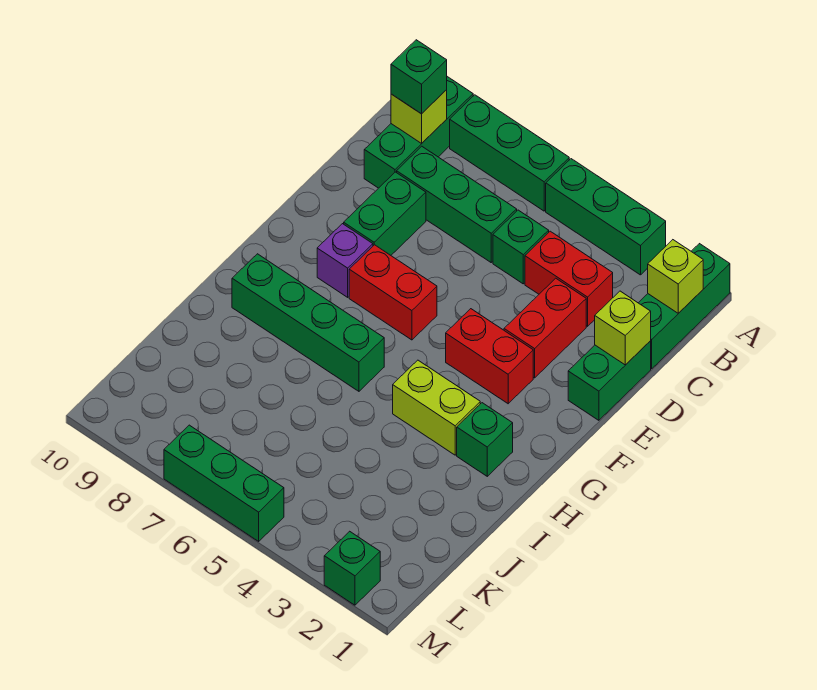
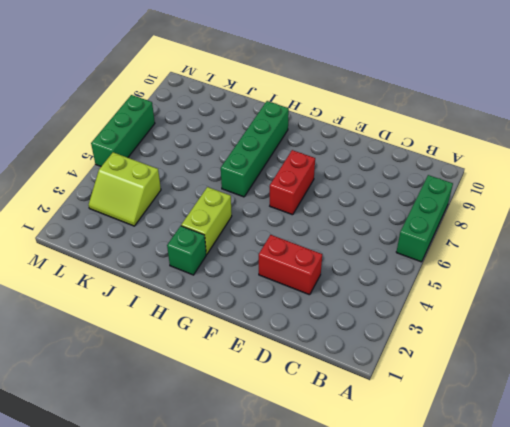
lime slope K3:L4 level 1 top 4 -> none
none -> green brick A1:C1 level 1
none -> green brick A3:A5 level 1
none -> green brick A9:C9 level 1

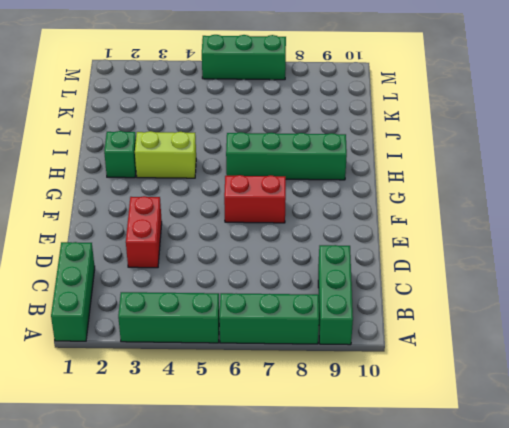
none -> red brick C3:C4 level 1
none -> green brick C5 level 1
none -> green brick C6:C8 level 1

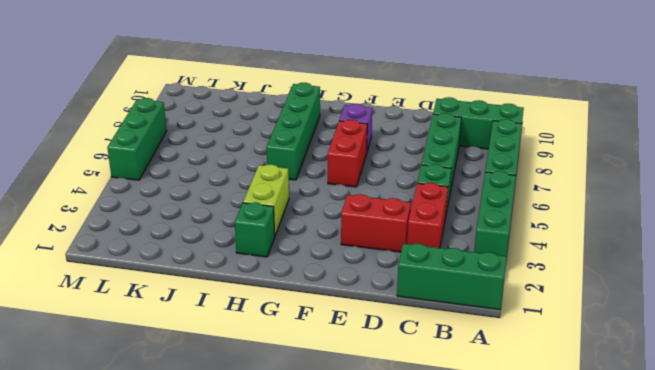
none -> green brick D1:E1 level 1
none -> green brick D8:E8 level 1
none -> red brick F3:F4 level 1

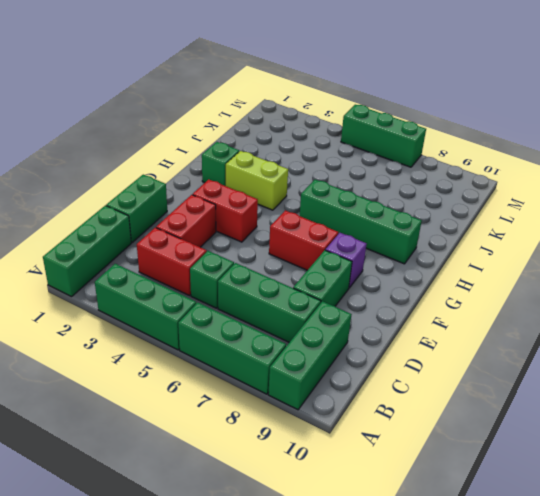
none -> green brick M2 level 1
none -> lime brick B1 level 2
none -> lime brick B9 level 2

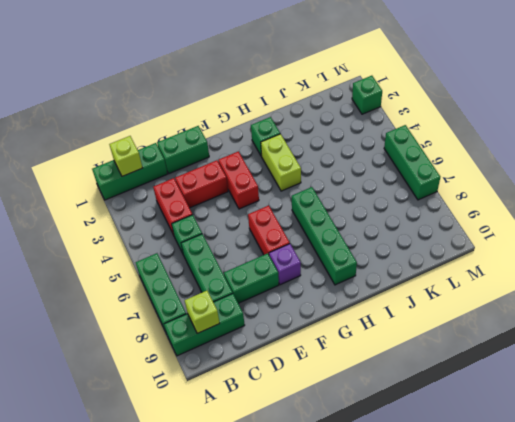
none -> green brick A3:A5 level 1
none -> lime brick D1 level 2
none -> green brick B9 level 3

